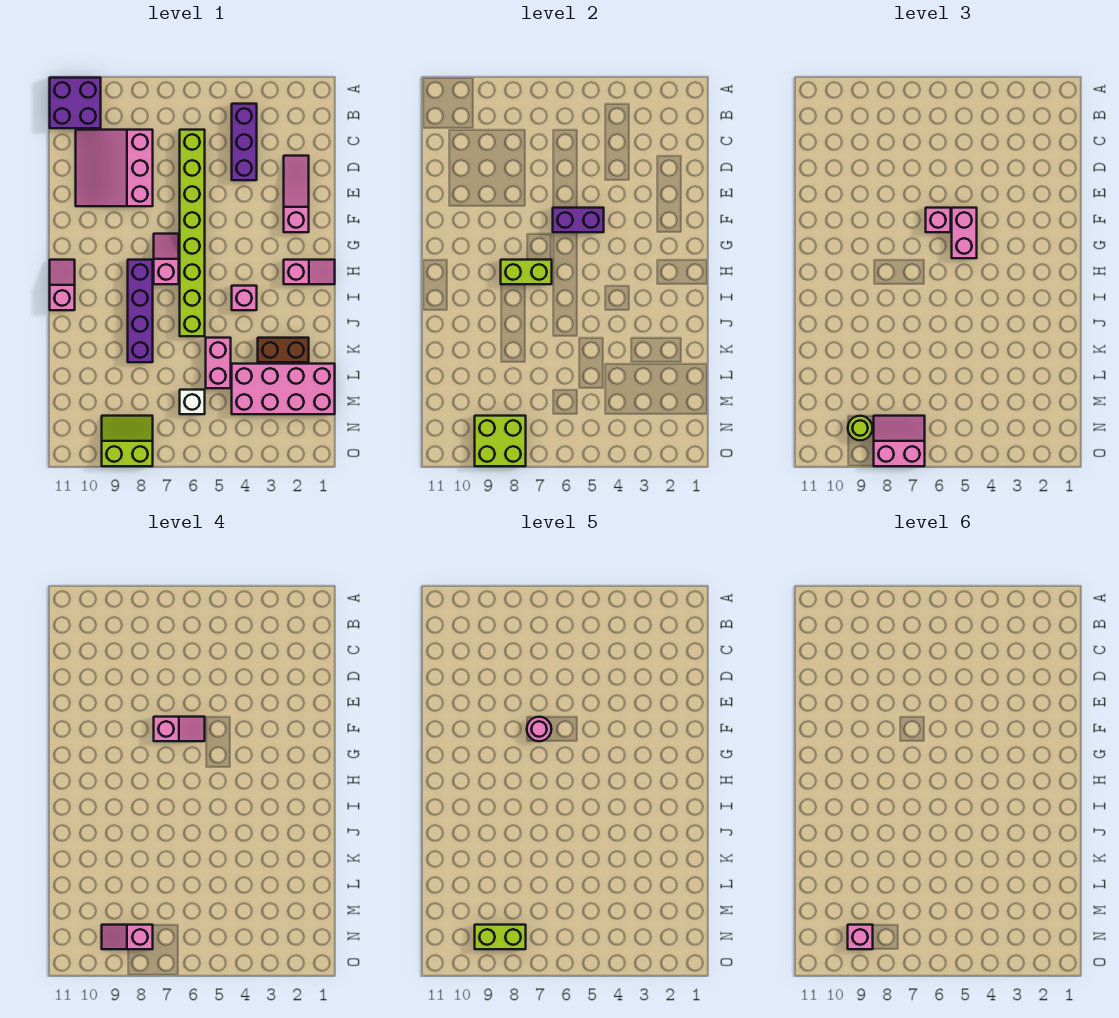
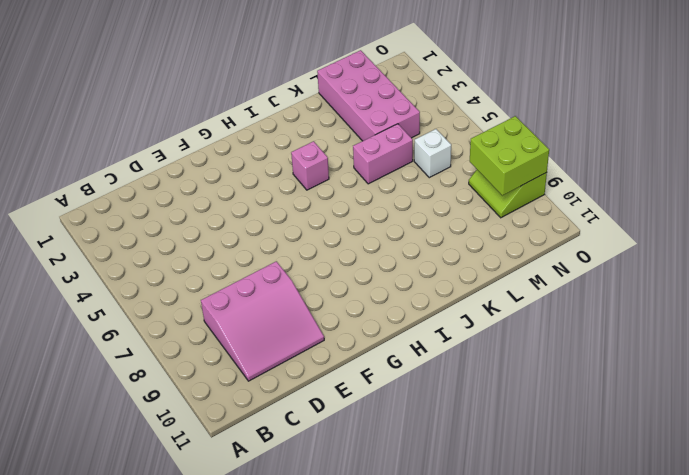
none -> purple brick A10:B11 level 1
none -> purple brick B4:D4 level 1
none -> lime brick C6:J6 level 1

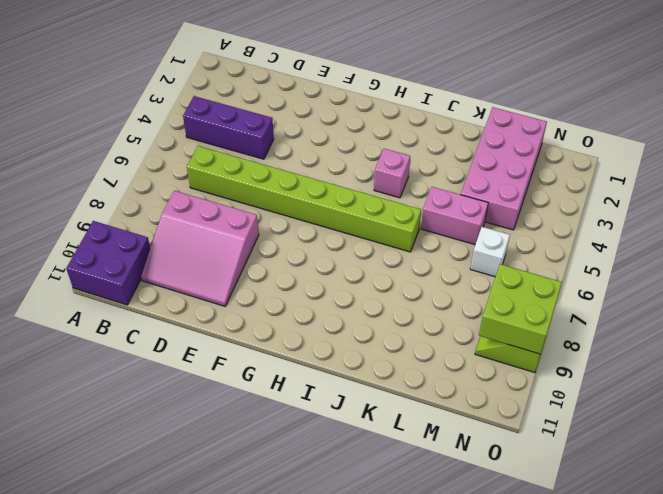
none -> pink slope D2:F2 level 1 top F
none -> pink slope G7:H7 level 1 top H
none -> pink slope H1:H2 level 1 top 2

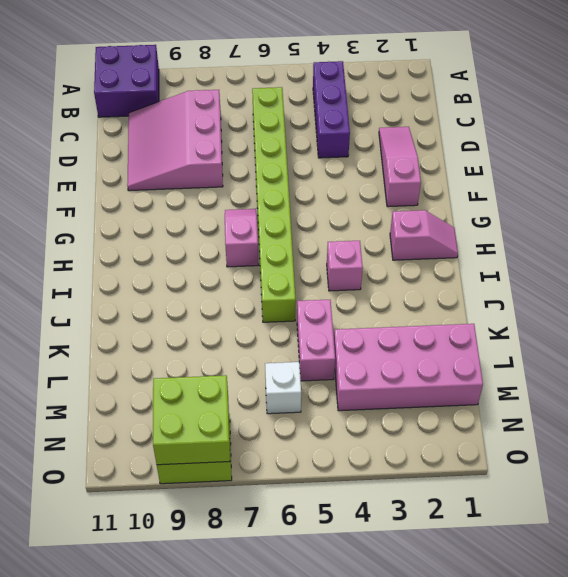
none -> purple brick H8:K8 level 1
none -> pink slope H11:I11 level 1 top I
none -> brown brick K2:K3 level 1

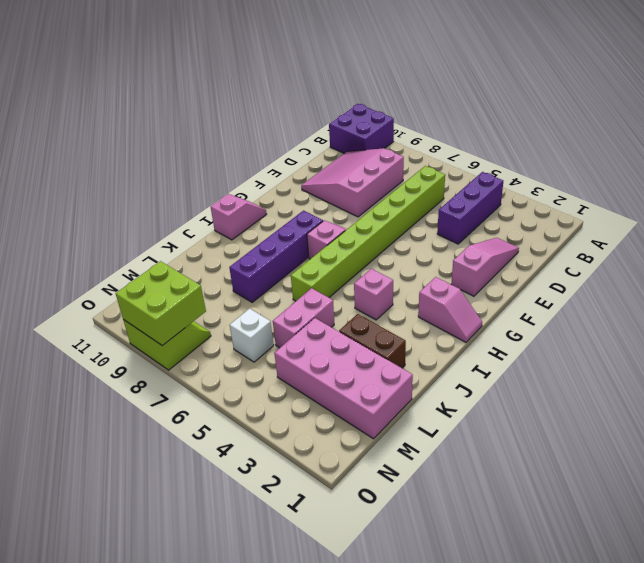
none -> purple brick F5:F6 level 2
none -> lime brick H7:H8 level 2
none -> pink brick F5:G5 level 3

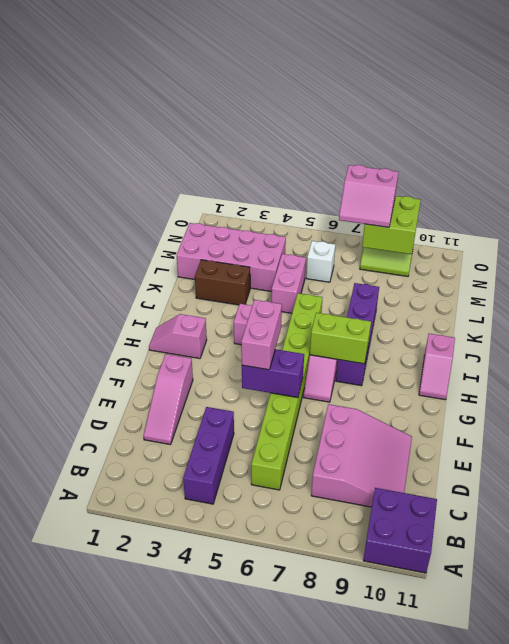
none -> pink brick F6 level 3
none -> lime round brick N9 level 3
none -> pink slope F6:F7 level 4 top 7

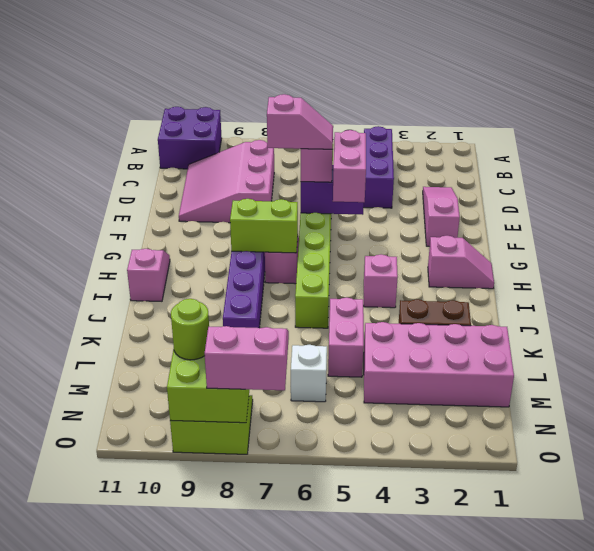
none -> pink slope N8:N9 level 4 top 8
none -> pink round brick F7 level 5
none -> lime brick N8:N9 level 5

